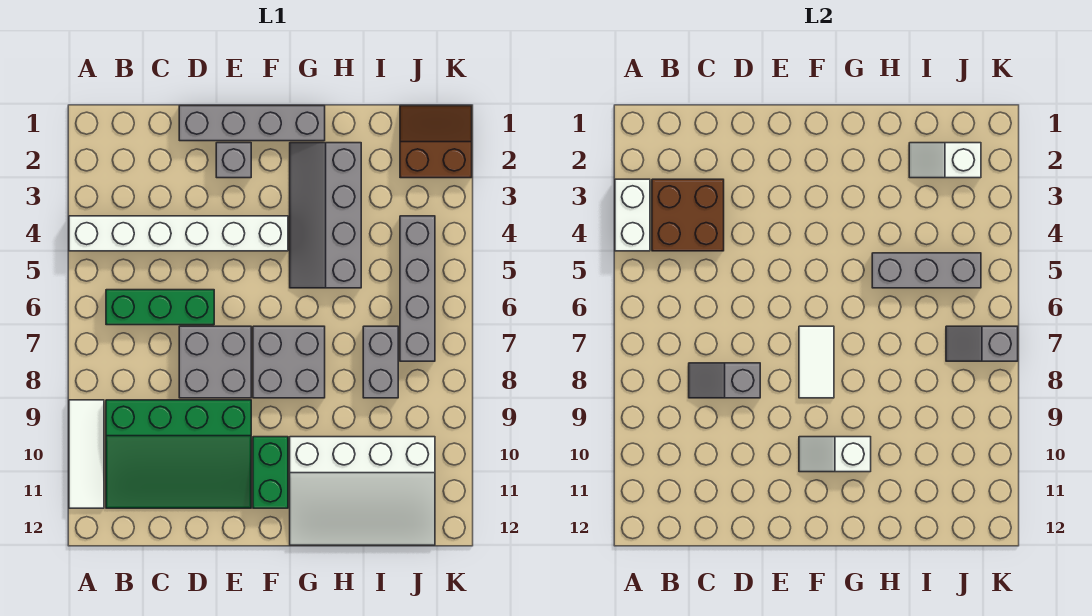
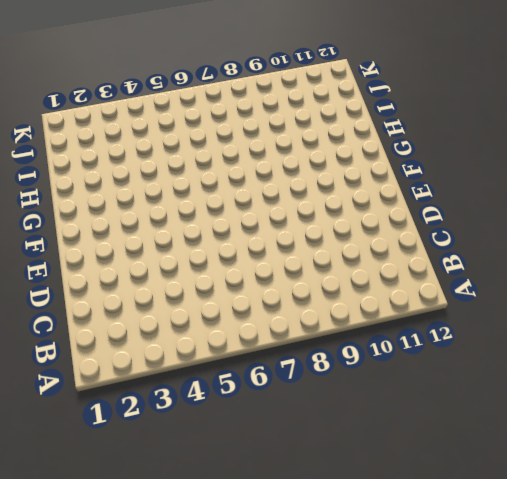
none -> white brick A4:F4 level 1
none -> white tile A9:A11 level 1
none -> green brick B6:D6 level 1

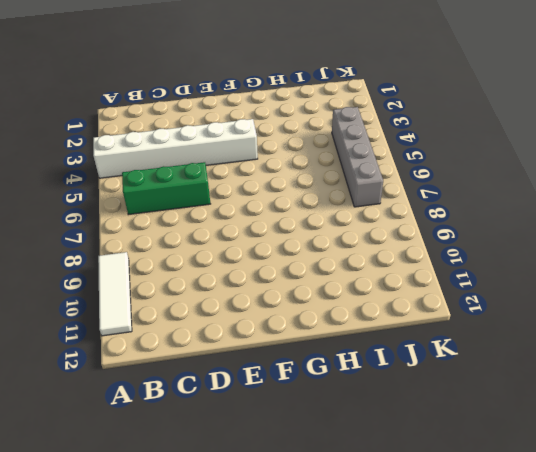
none -> green slope B9:E11 level 1 top 9
none -> grey brick D1:G1 level 1
none -> grey brick D7:E8 level 1

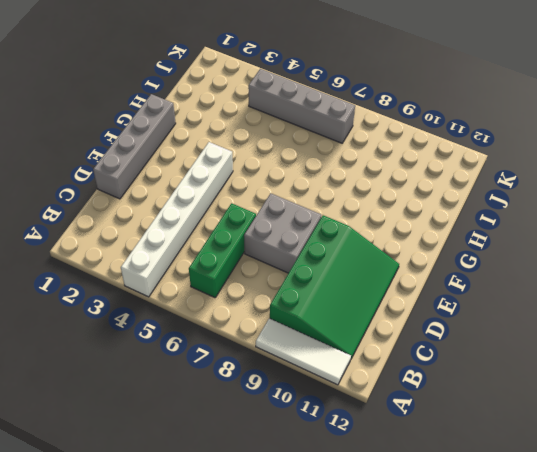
none -> grey brick E2 level 1
none -> grey brick F7:G8 level 1
none -> green brick F10:F11 level 1

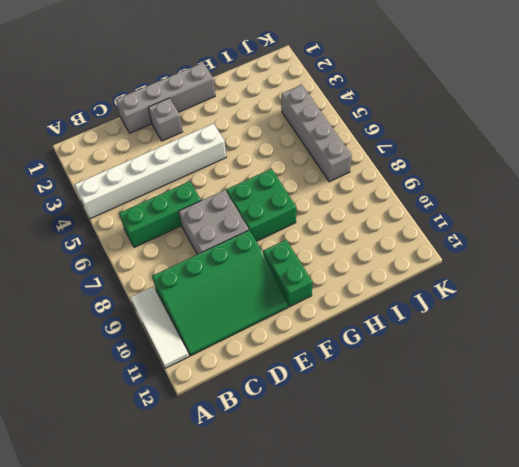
green brick F7:G8 level 1 -> grey brick F7:G8 level 1
none -> grey slope G2:H5 level 1 top H
none -> white slope G10:J12 level 1 top 10
none -> grey brick I7:I8 level 1

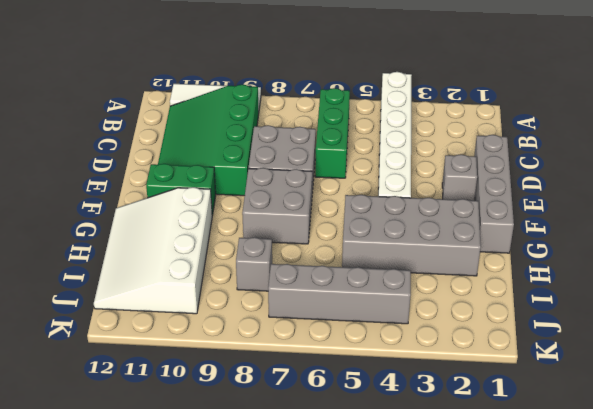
grey brick G2:H5 level 1 -> grey slope G2:H5 level 1 top H
grey brick I8 level 1 -> grey brick I7:I8 level 1
none -> brown slope J1:K2 level 1 top 2
none -> white brick A3:A4 level 2
none -> brown brick B3:C4 level 2

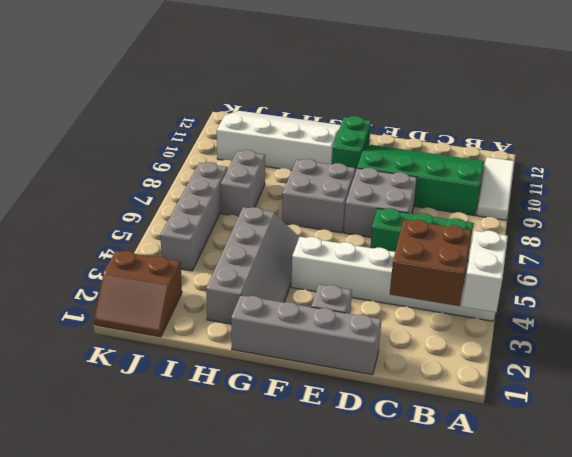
none -> grey slope C8:D8 level 2 top D
none -> white tile F7:F8 level 2
none -> white slope F10:G10 level 2 top G

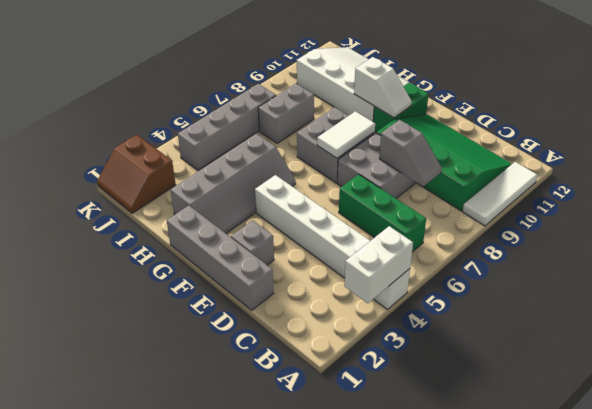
none -> brown brick B3:C4 level 2
none -> grey brick H5:J5 level 2
none -> white slope I2:J2 level 2 top J

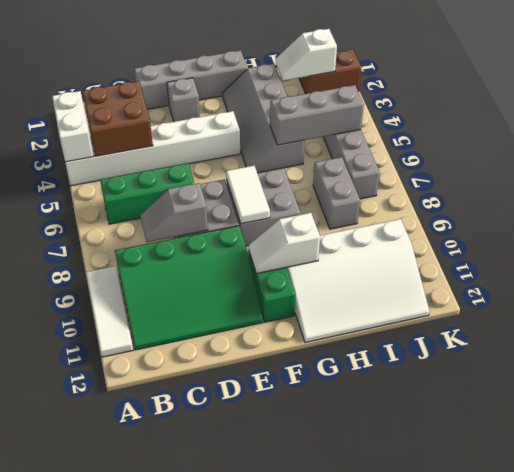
none -> grey slope J7:K7 level 2 top K

